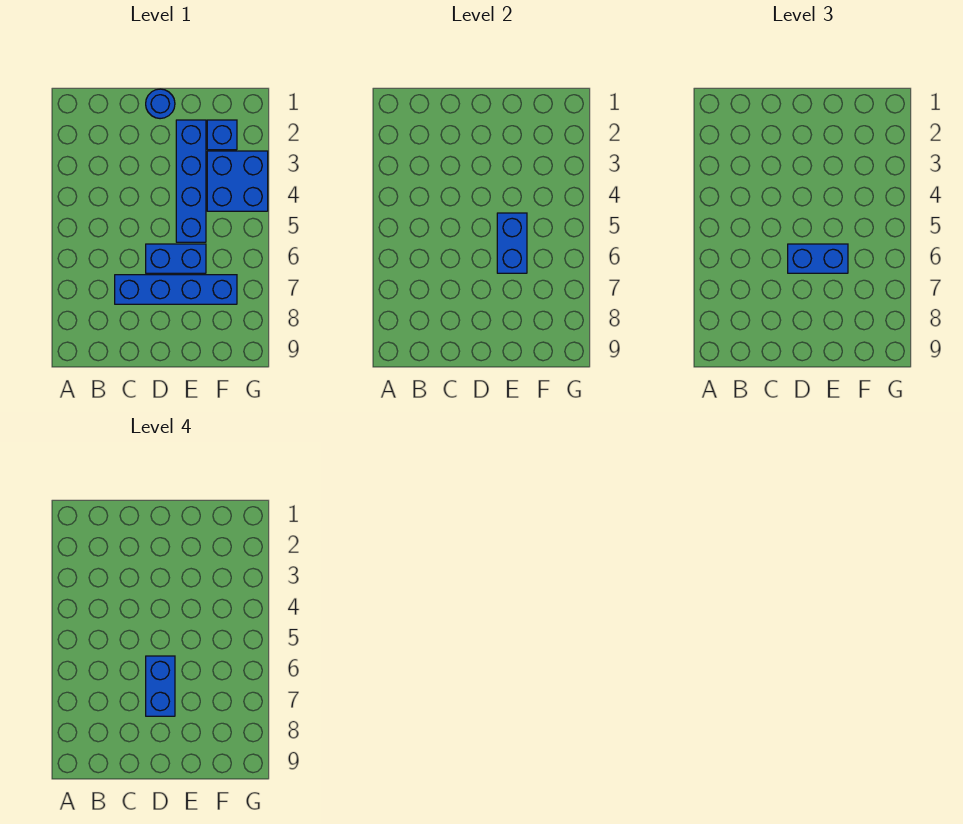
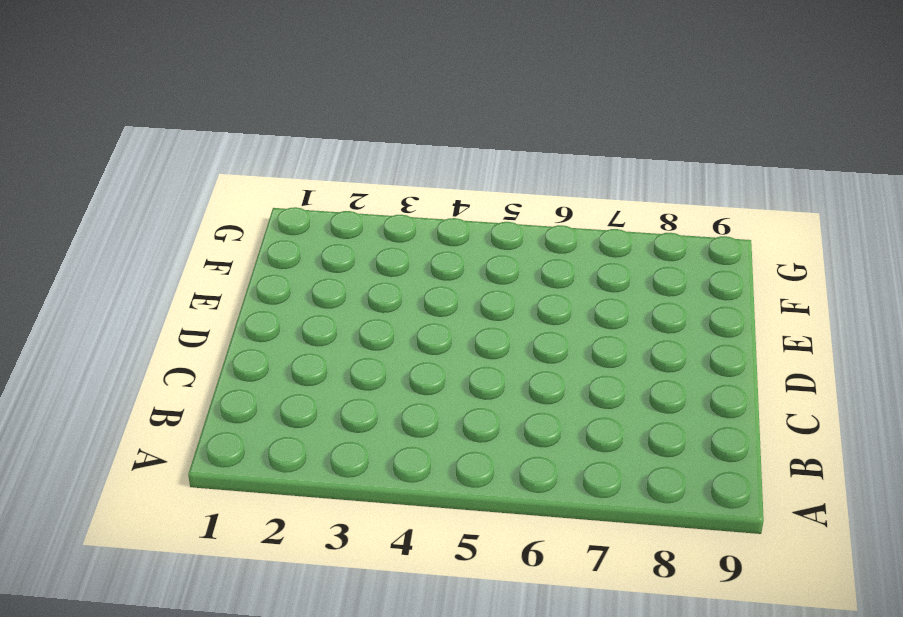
none -> blue brick C7:F7 level 1
none -> blue round brick D1 level 1

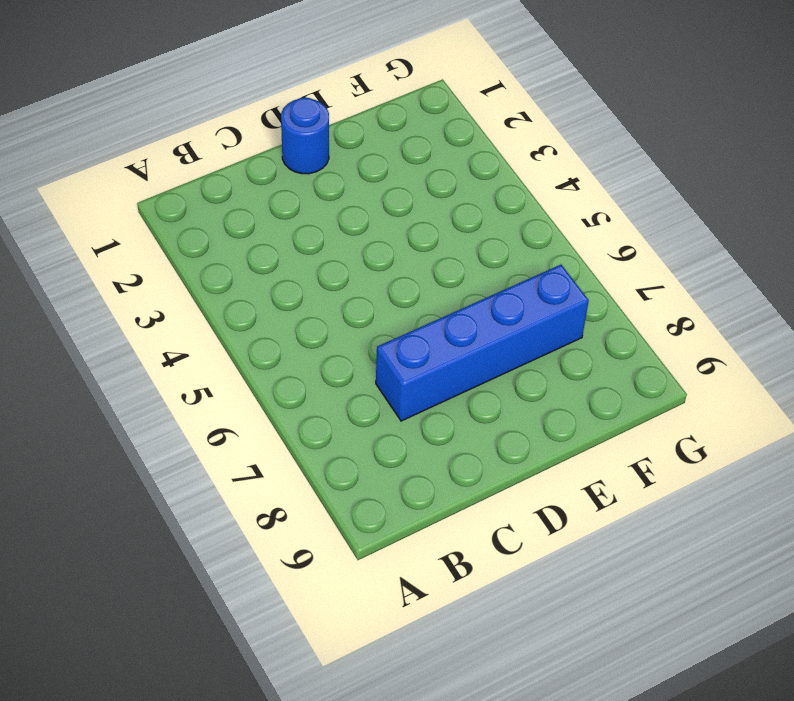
none -> blue brick D6:E6 level 1
none -> blue brick E2:E5 level 1

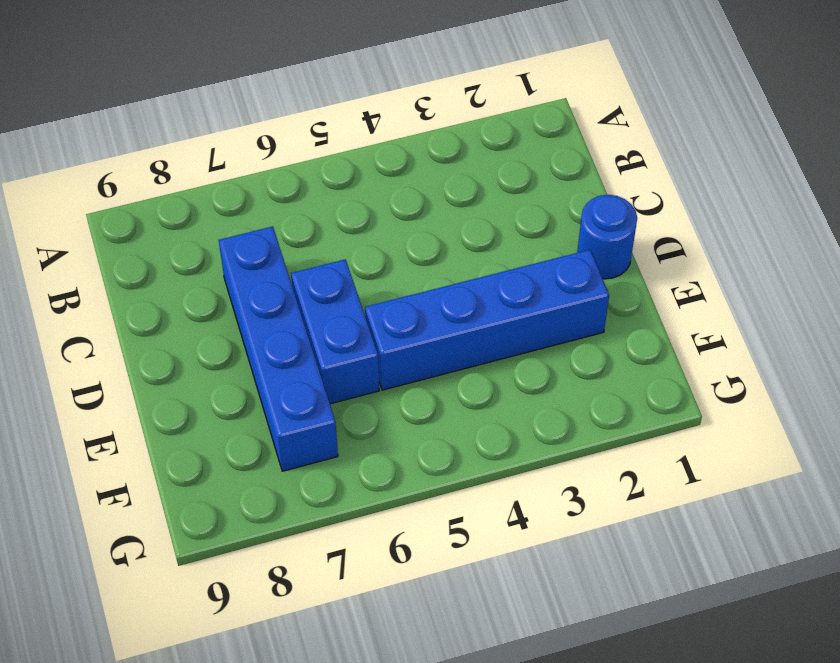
none -> blue brick F2 level 1
none -> blue brick F3:G4 level 1

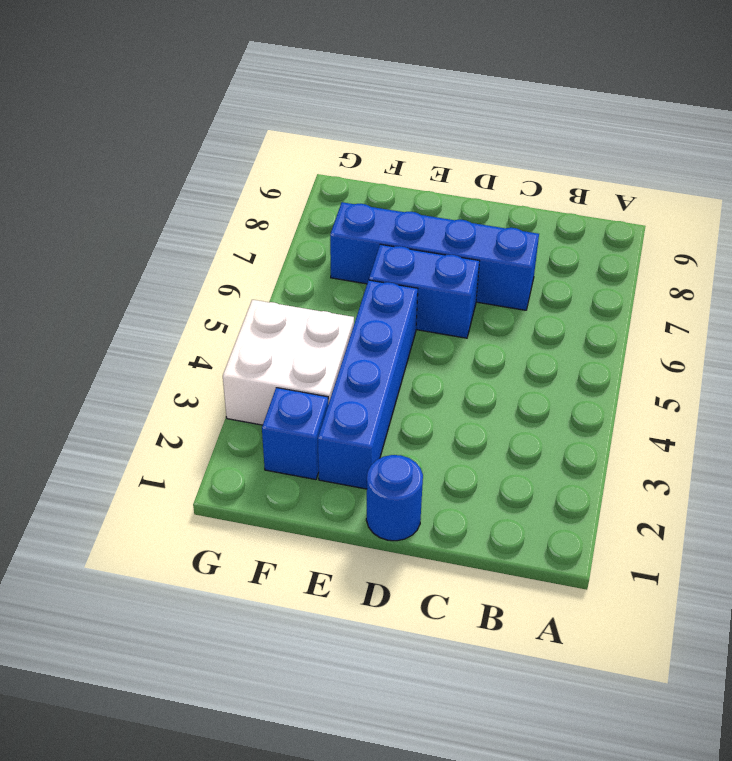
white brick F3:G4 level 1 -> blue brick F3:G4 level 1
none -> blue brick E5:E6 level 2
none -> blue brick D6:E6 level 3

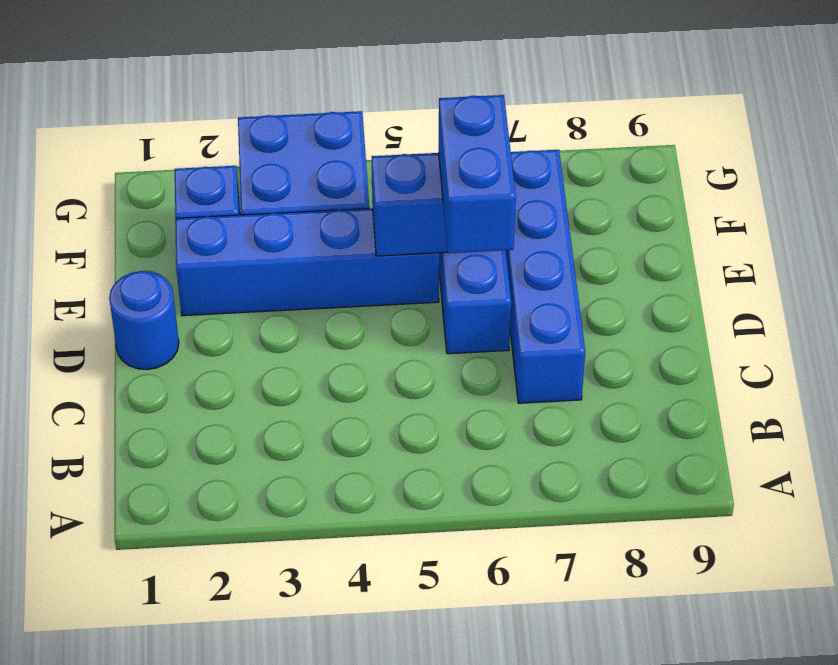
none -> blue brick D6:D7 level 4

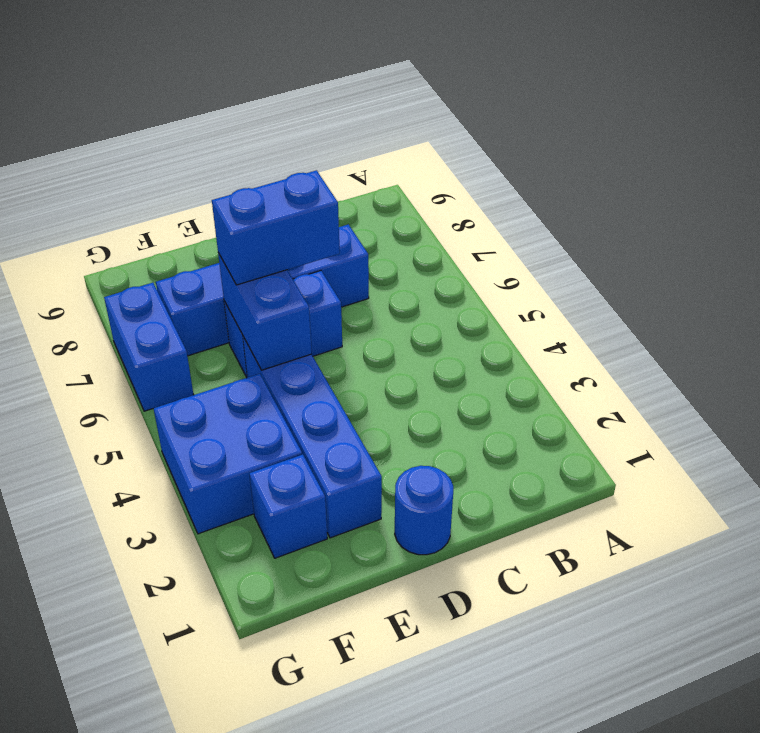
blue brick G6:G7 level 1 -> blue brick D6:D7 level 4

